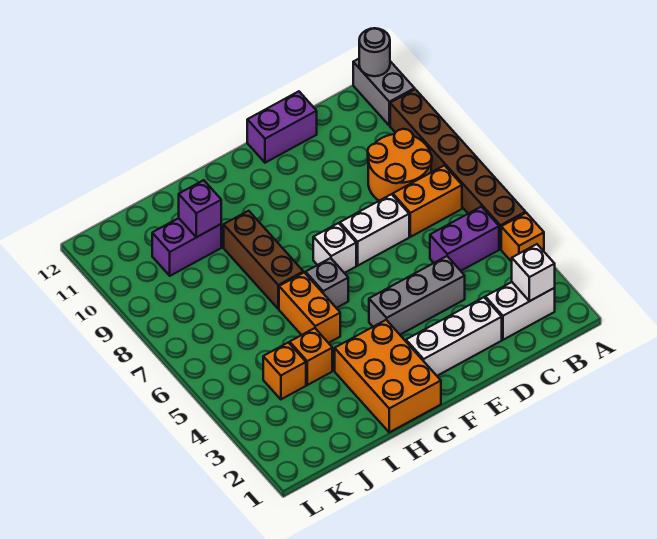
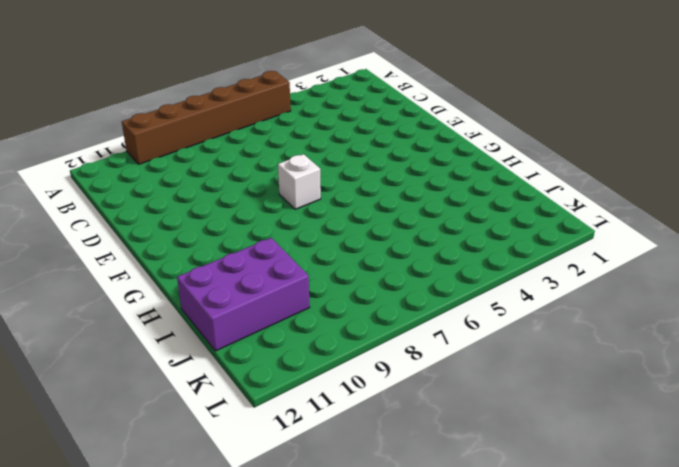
purple brick I10:J12 level 1 -> purple brick I10:J10 level 1
none -> orange brick A4 level 1
none -> grey brick A11:A12 level 1
none -> white brick B2:C2 level 1

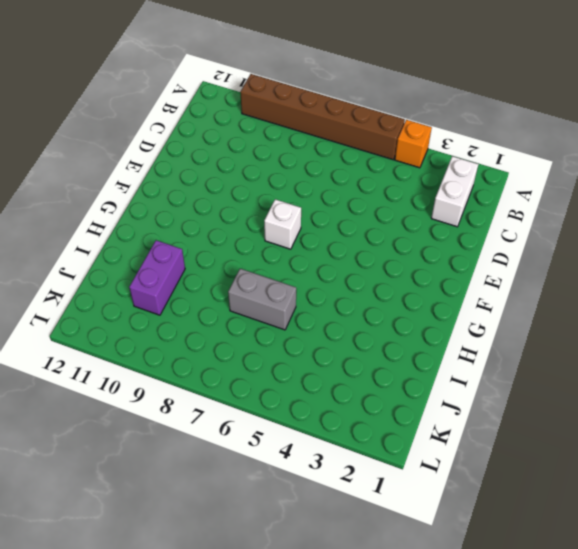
grey brick I6:I7 level 1 -> grey brick A11:A12 level 1
none -> purple brick B5:C5 level 1
none -> orange brick B7:C7 level 1
none -> orange round brick B8:C9 level 1

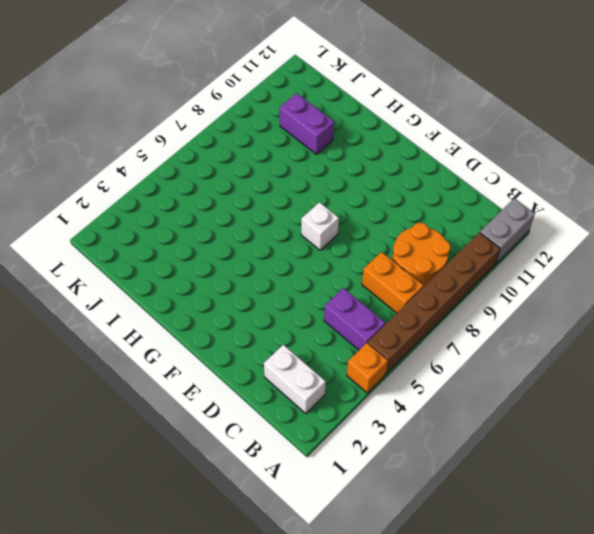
none -> white brick D2:F2 level 1
none -> grey brick D4:F4 level 1
none -> white brick D7:E7 level 1

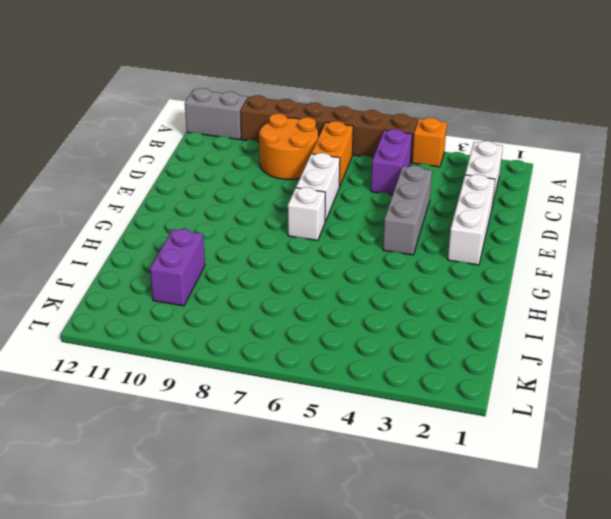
none -> purple brick D12:E12 level 1
none -> orange brick G1:H3 level 1
none -> grey brick G6 level 1

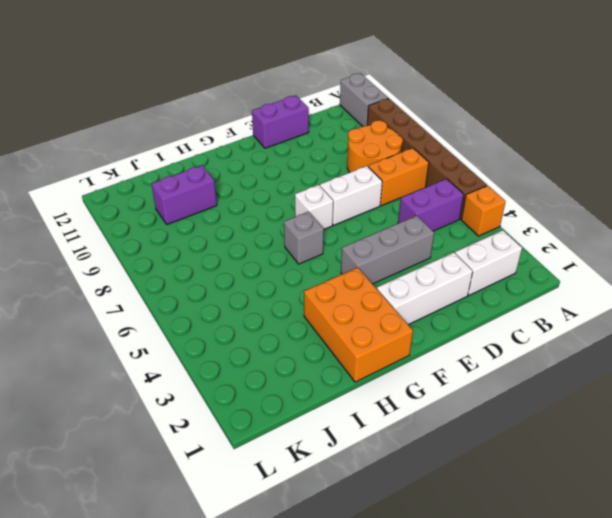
none -> orange brick H5:H6 level 1
none -> brown brick H7:H9 level 1
none -> orange brick I4 level 1

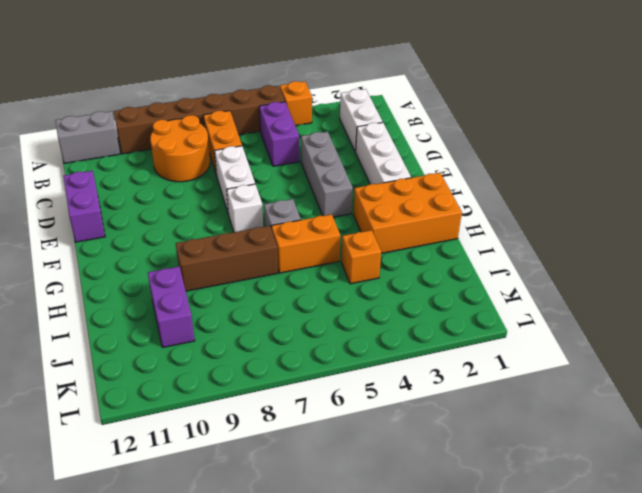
none -> orange brick J4 level 1
none -> grey round brick A12 level 2
none -> white brick B2 level 2

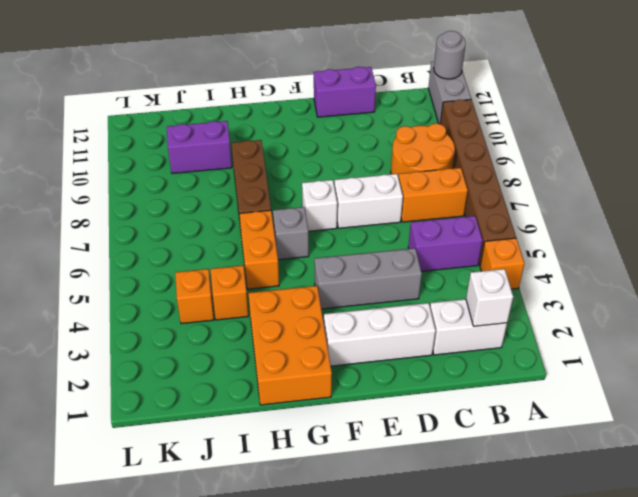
none -> purple brick I10 level 2

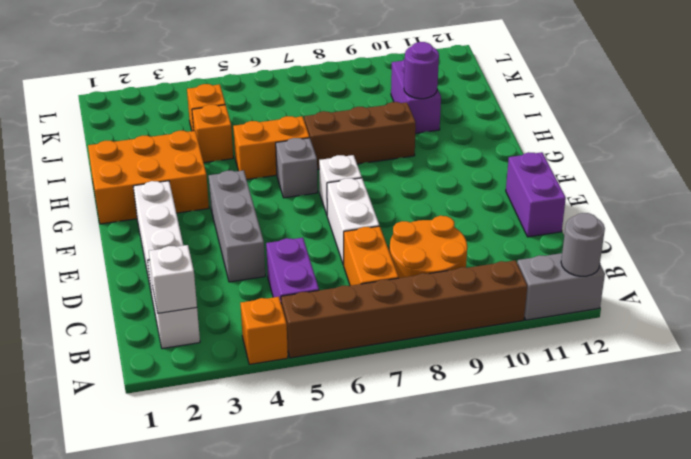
purple round brick I10 level 2 -> purple brick I10 level 2

